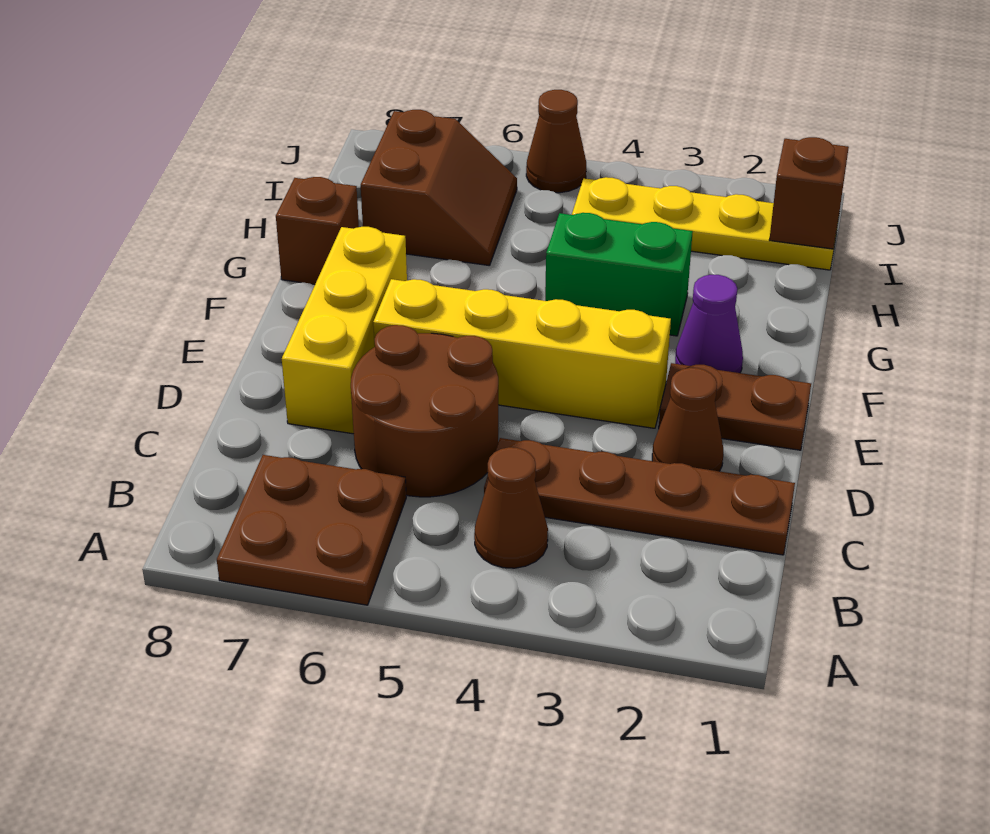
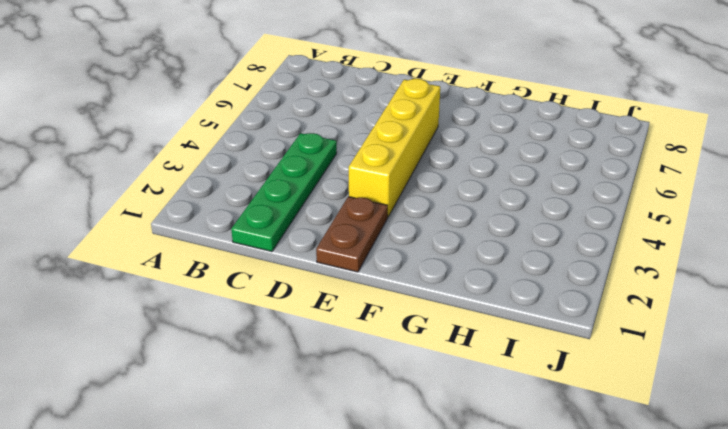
green plate C1:C4 level 1 -> brown plate C1:C4 level 1
none -> brown plate A6:B7 level 1
none -> brown cone B4 level 1
none -> brown round brick C5:D6 level 1

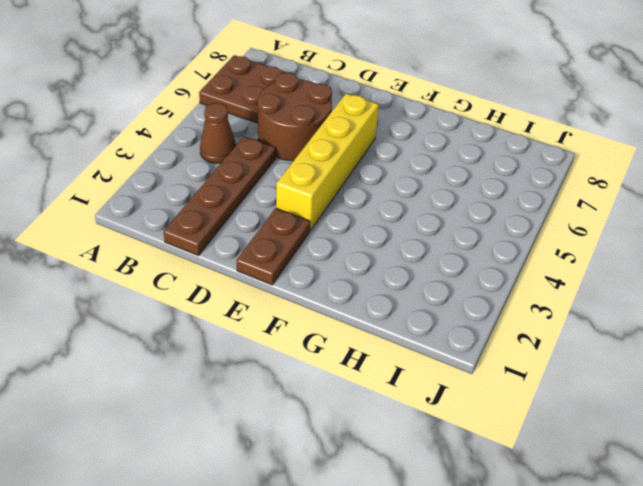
none -> brown cone D2 level 1
none -> yellow brick D7:F7 level 1
none -> purple cone F2 level 1

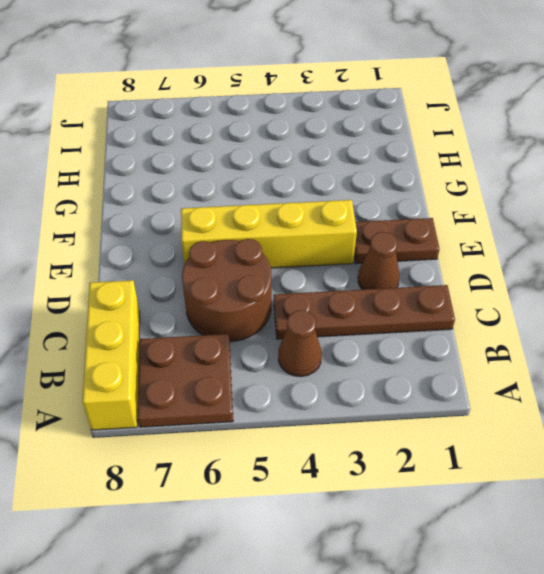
yellow brick A8:C8 level 1 -> yellow brick D7:F7 level 1
none -> purple cone F2 level 1
none -> green brick G3:G4 level 1
none -> brown brick G8 level 1

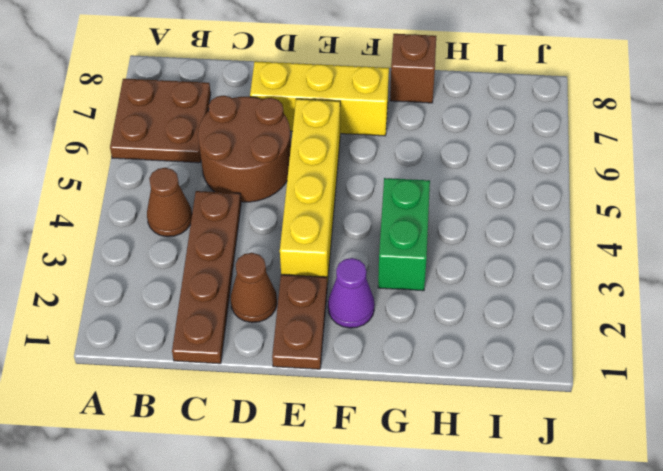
none -> brown slope H6:I7 level 1 top 7
none -> yellow plate I1:I4 level 1
none -> brown cone J5 level 1

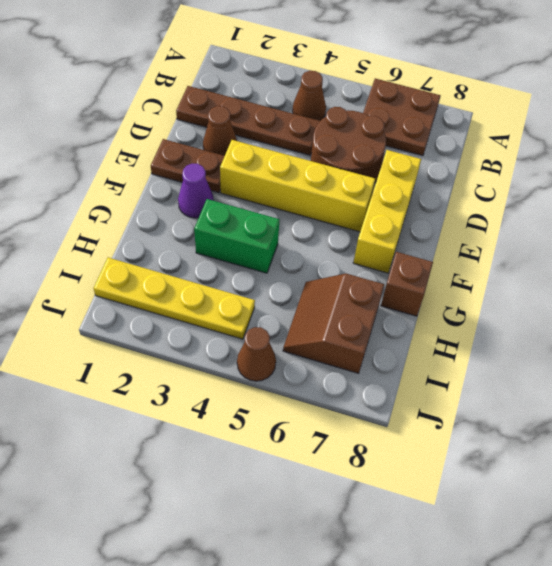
none -> brown brick I1 level 2

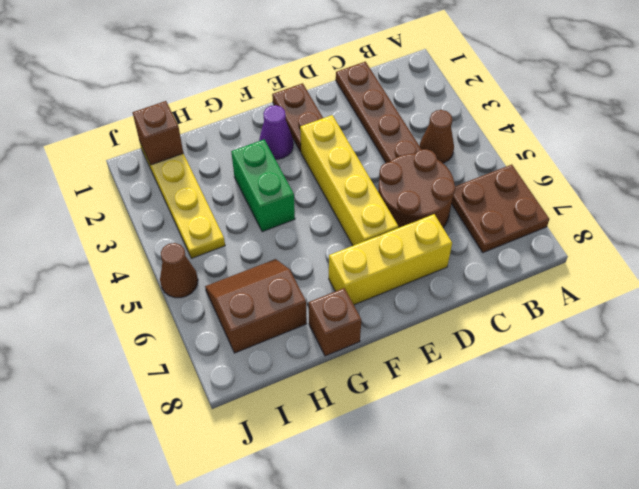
none -> brown cone D2 level 1

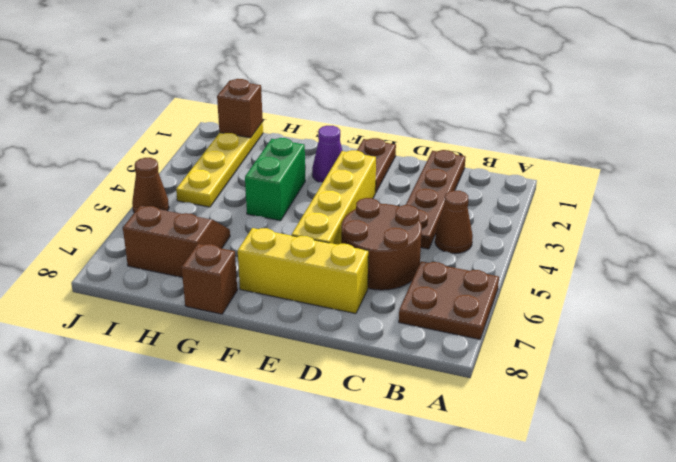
none -> brown cone D2 level 1

